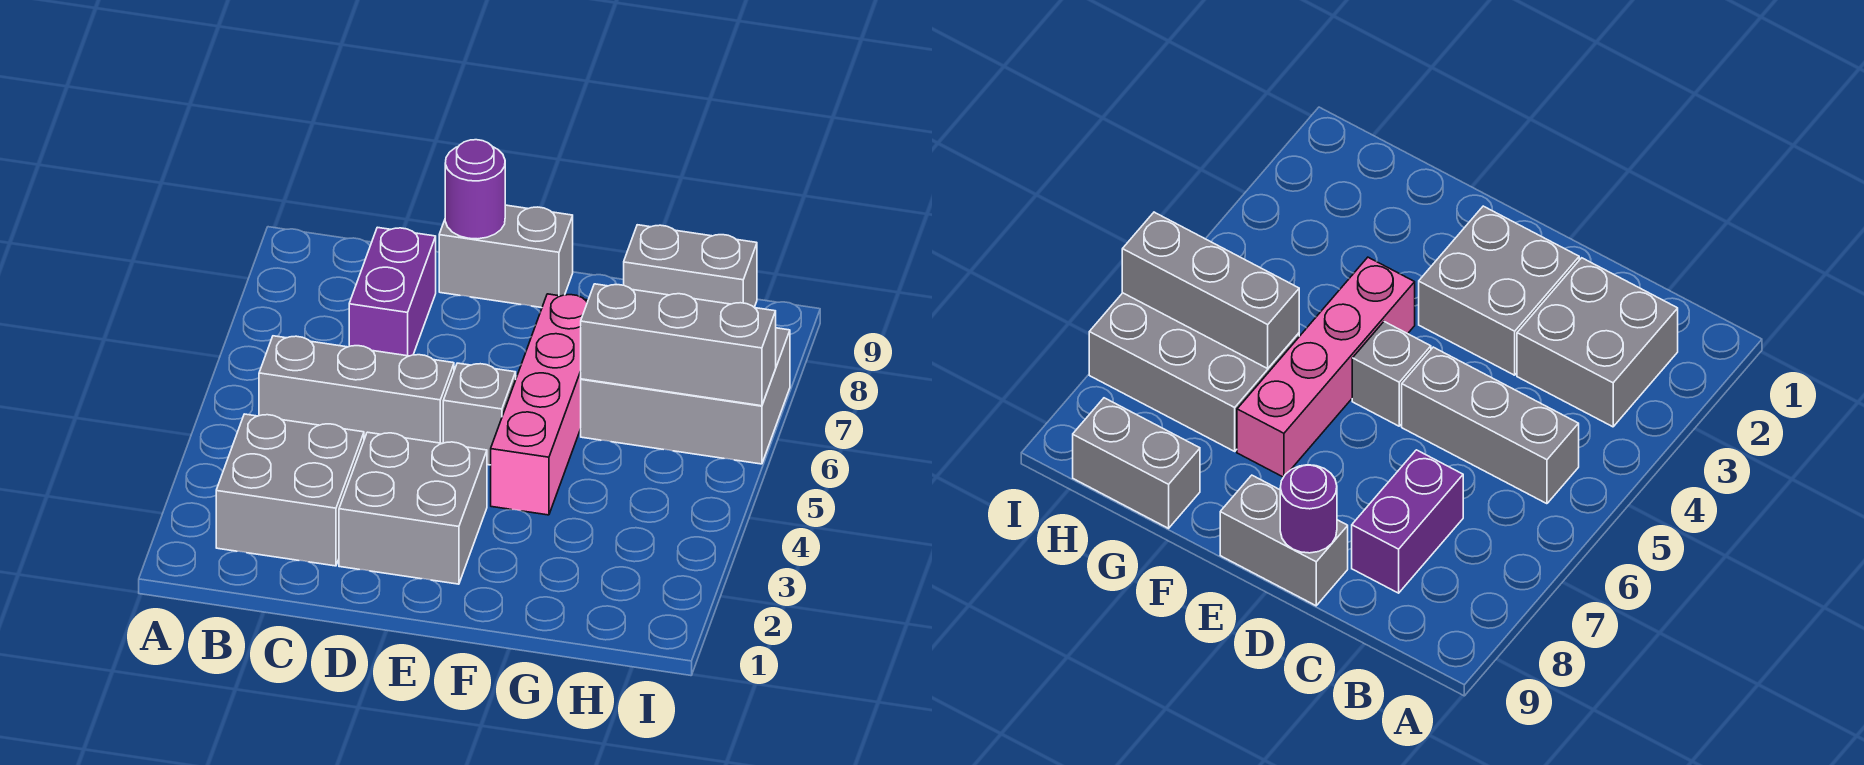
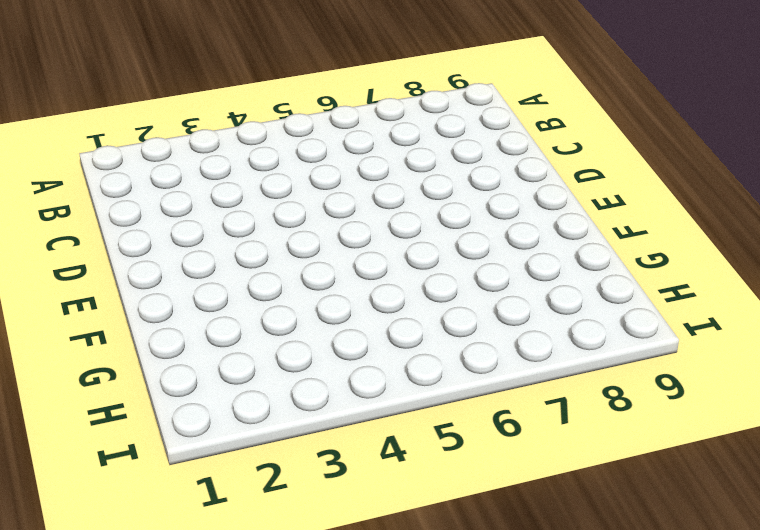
none -> grey brick B2:C3 level 1
none -> grey brick B5:D5 level 1

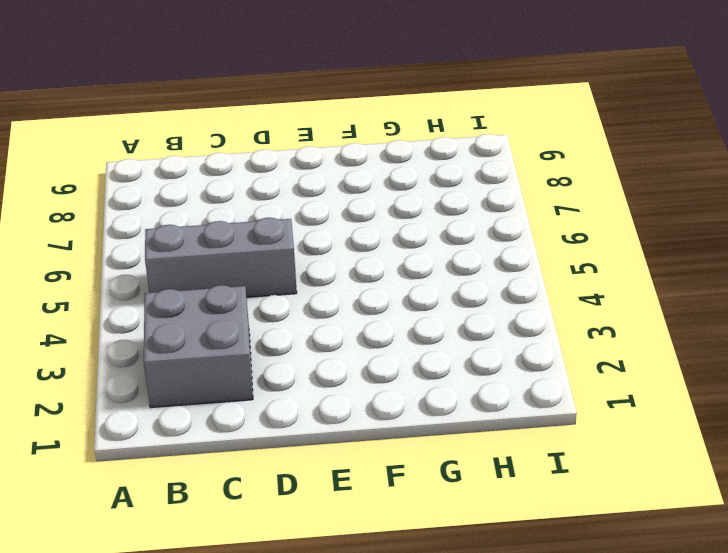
none -> purple brick C7:C8 level 1
none -> grey brick D2:E3 level 1

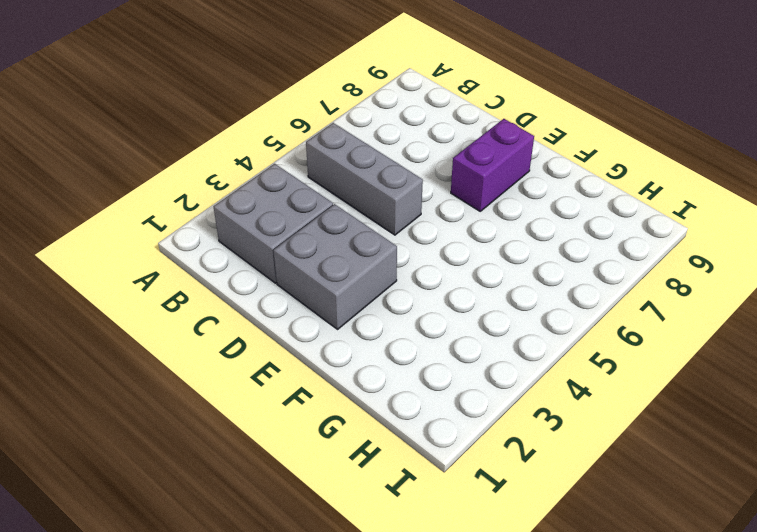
purple brick E7:E8 level 1 -> purple brick C7:C8 level 1
none -> grey brick D9:E9 level 1
none -> grey brick E5 level 1

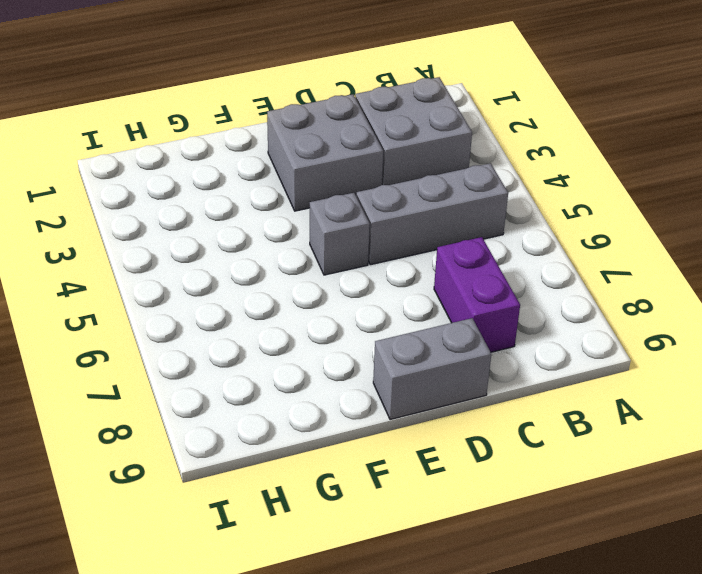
none -> pink brick F4:F7 level 1
none -> grey brick G6:I7 level 1

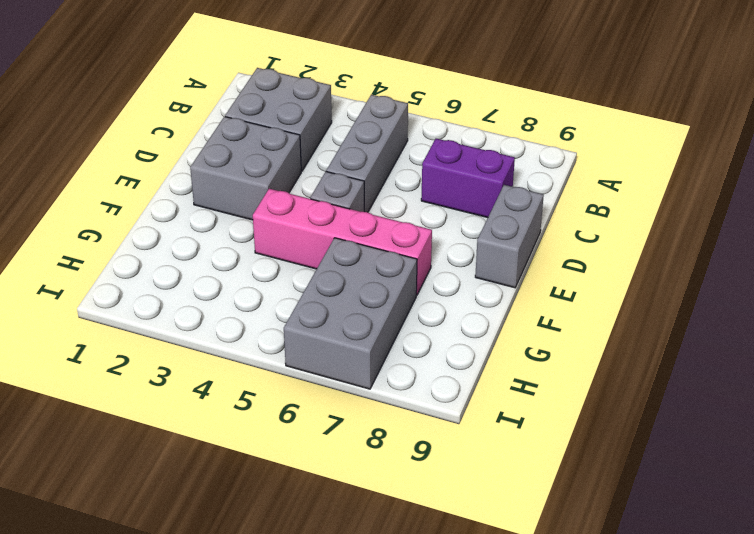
none -> grey brick G9:H9 level 1
none -> purple round brick D9 level 2

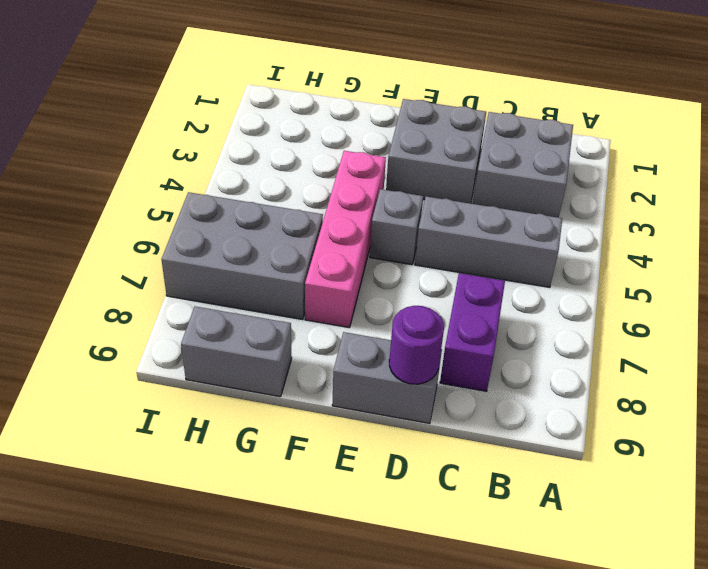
none -> grey brick G6:I6 level 2

